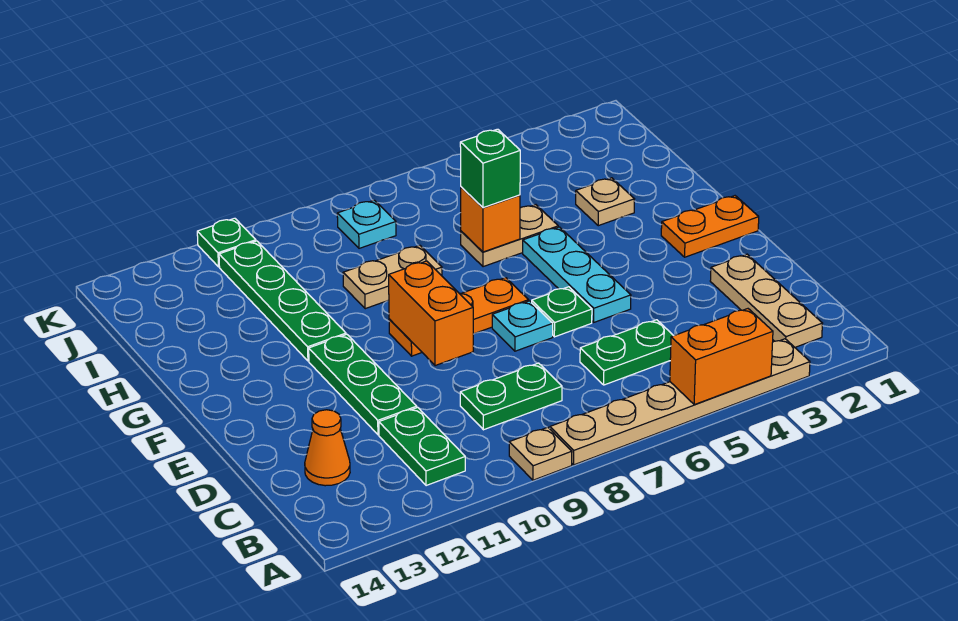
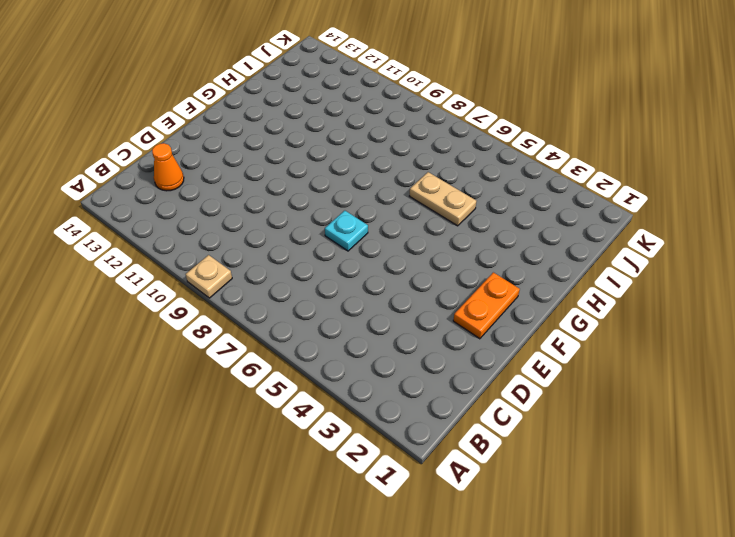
orange plate E2:F2 level 1 -> orange plate F1:F2 level 1
none -> tan plate A3:A8 level 1
none -> tan plate B2:D2 level 1
none -> green plate B11:C11 level 1

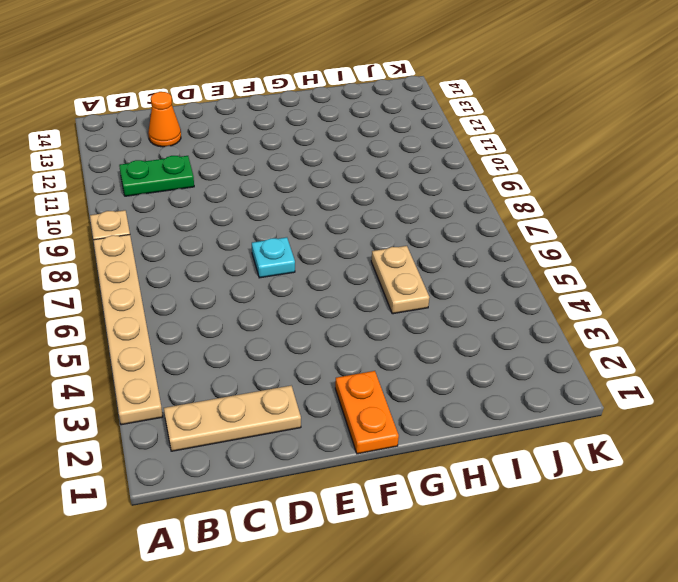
none -> green plate C5:C6 level 1
none -> green plate C8:C9 level 1
none -> green plate D11:F11 level 1

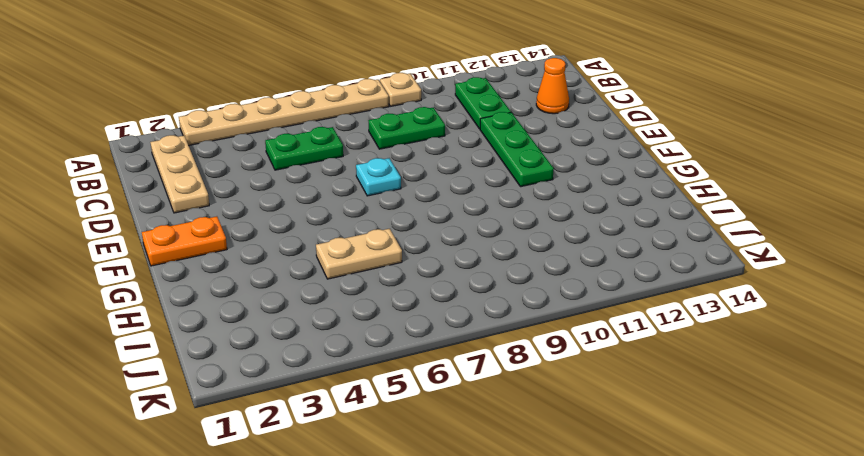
none -> cyan plate E5:G5 level 1
none -> green plate E6 level 1
none -> orange plate F7:F9 level 1

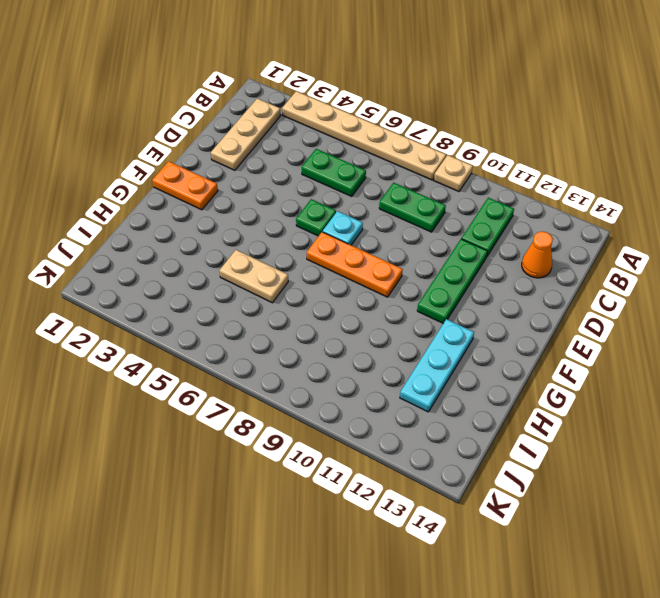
cyan plate G12:I12 level 1 -> cyan plate E5:G5 level 1
none -> green plate G11:J11 level 1
none -> tan plate H3 level 1
none -> tan plate H8:H9 level 1

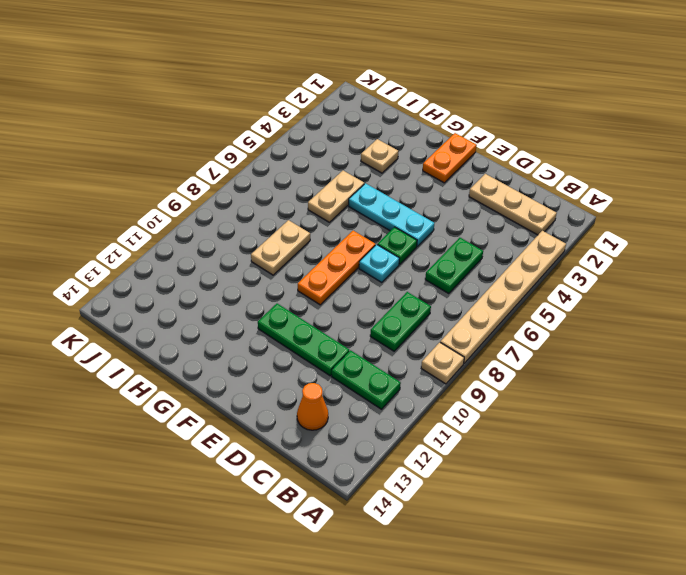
none -> green plate G11:J11 level 1
none -> cyan plate J8 level 1
none -> green plate K11 level 1

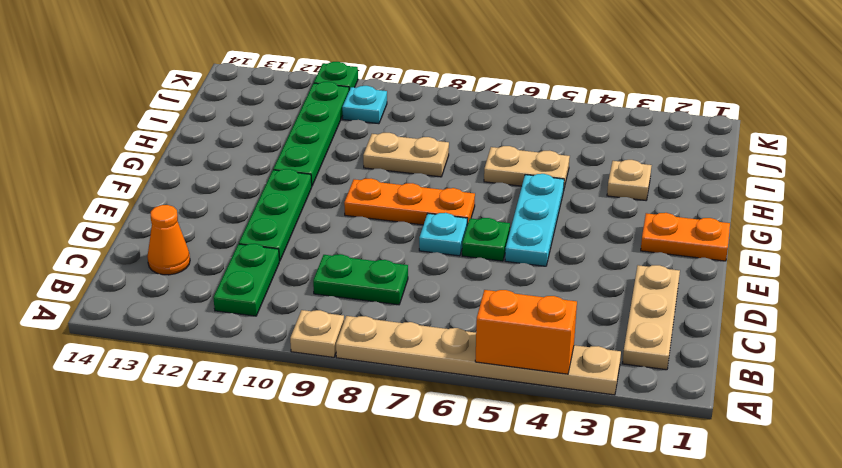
cyan plate J10 level 1 -> cyan plate J8 level 1
none -> green plate C5:C6 level 1
none -> orange brick E9:F9 level 2
none -> orange brick H6 level 2

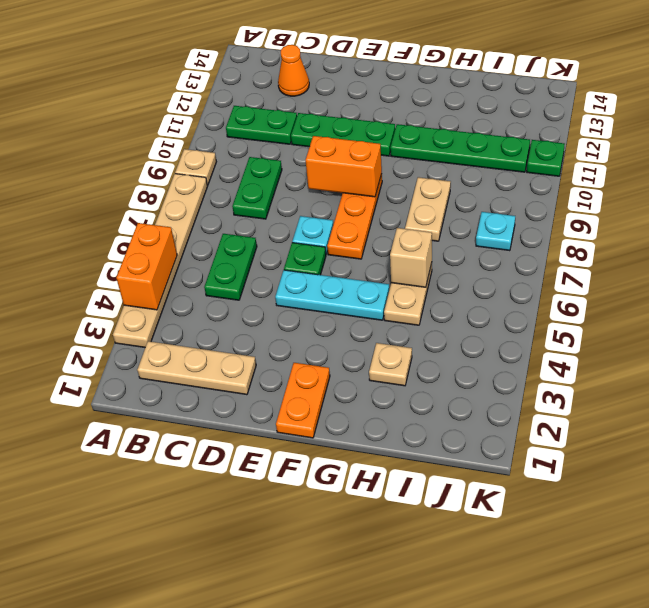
tan brick H6 level 2 -> orange brick H6 level 2
none -> green brick H6 level 3

